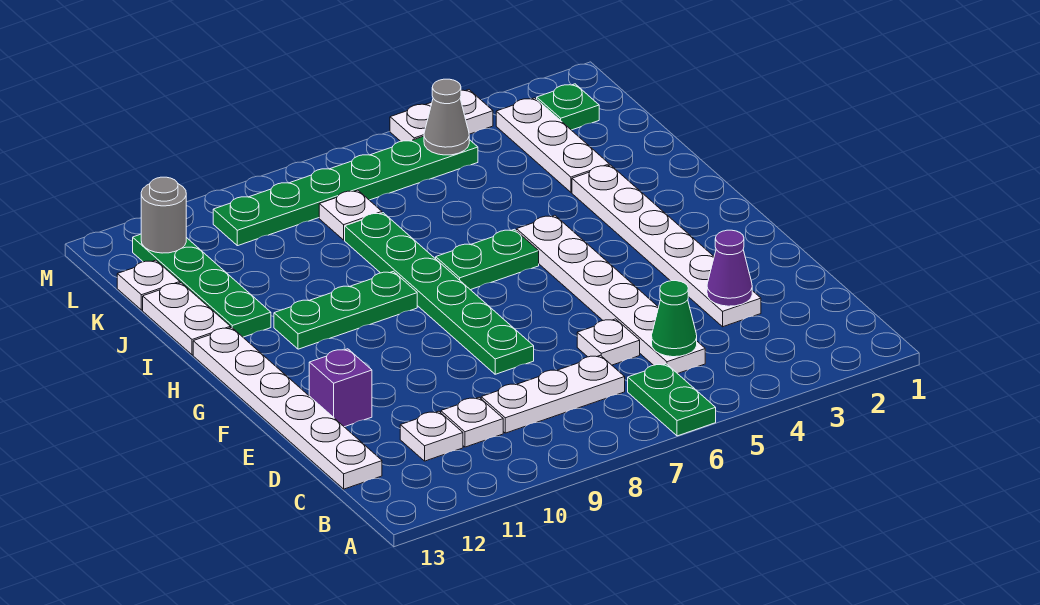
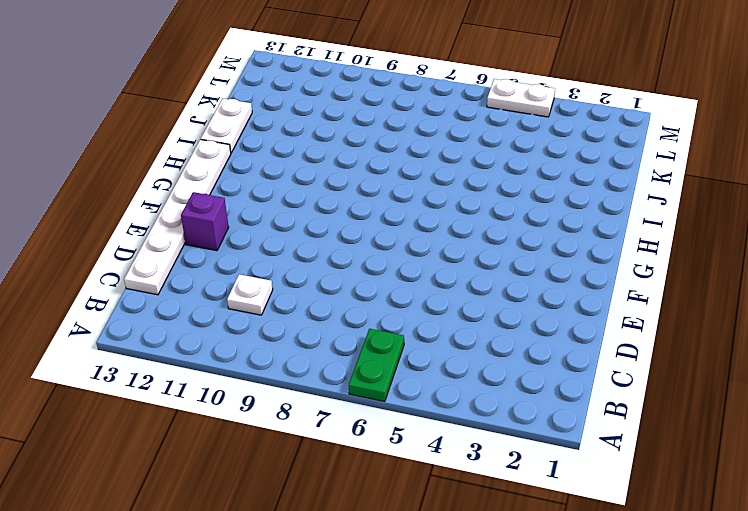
none -> white plate C5:H5 level 1
none -> white plate C7:C9 level 1
none -> white plate C11 level 1

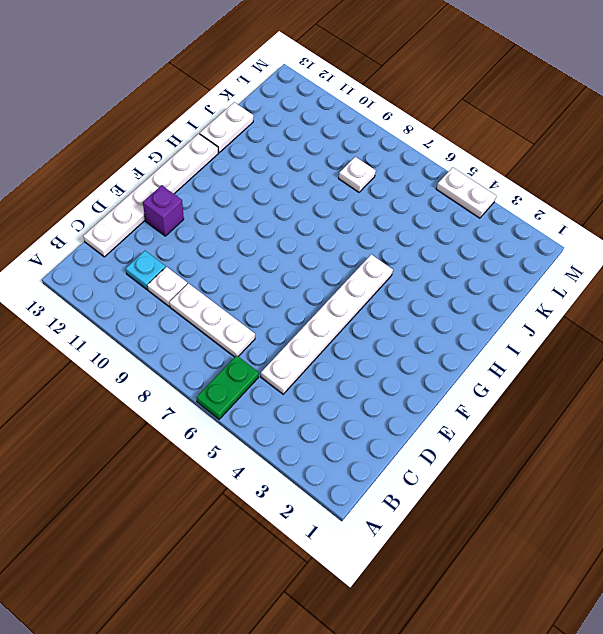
cyan plate C11 level 1 -> white plate C11 level 1
none -> white plate D3:I3 level 1
none -> white plate D6 level 1
none -> green plate E8:J8 level 1

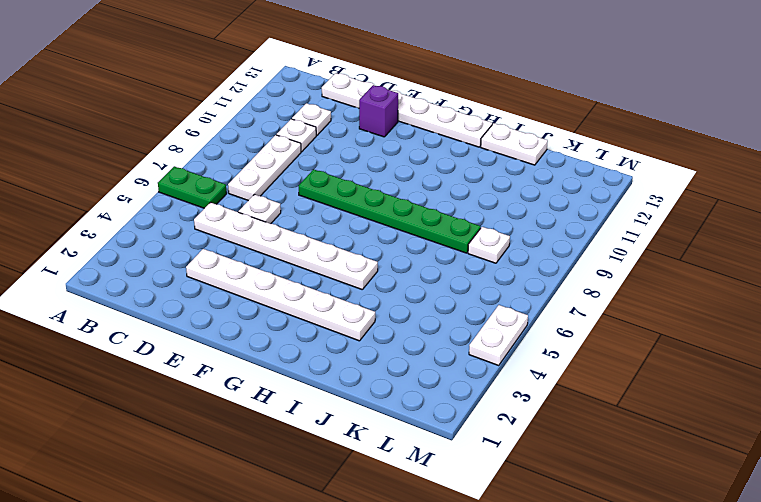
none -> green plate H6:H7 level 1
none -> green plate H9:H11 level 1
none -> green plate I12:L12 level 1

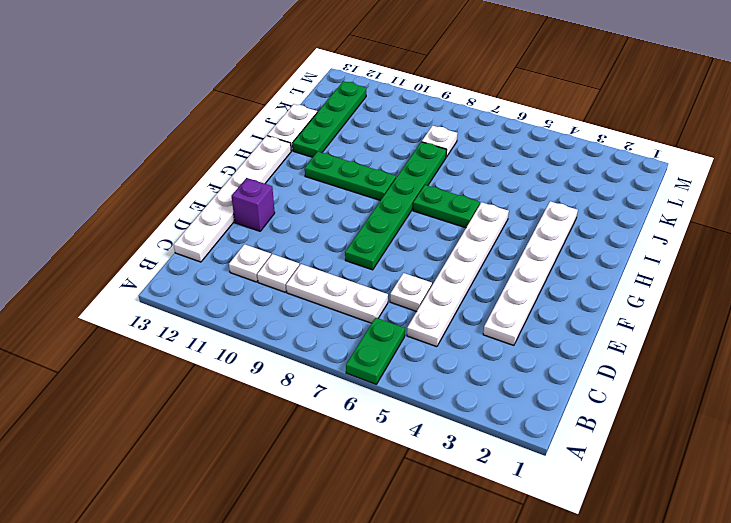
none -> white plate J3:L3 level 1
none -> white plate K13 level 1
none -> green plate L2 level 1

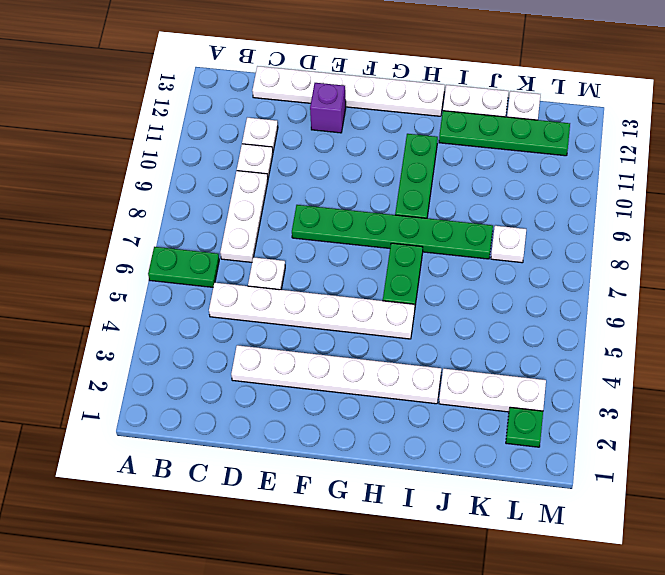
none -> green plate L5:L10 level 1
none -> white plate M4:M5 level 1
none -> green cone C5 level 2

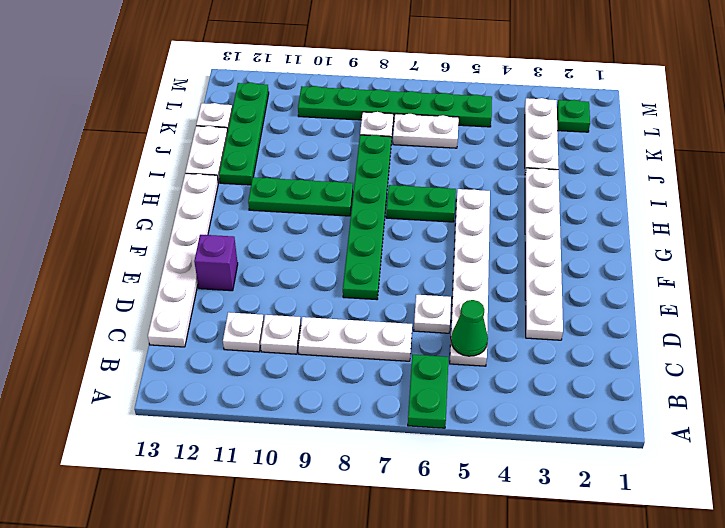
white plate K6:K7 level 1 -> white plate M4:M5 level 1
none -> purple cone D3 level 2
none -> grey cone L5 level 2
none -> grey round brick L12 level 2

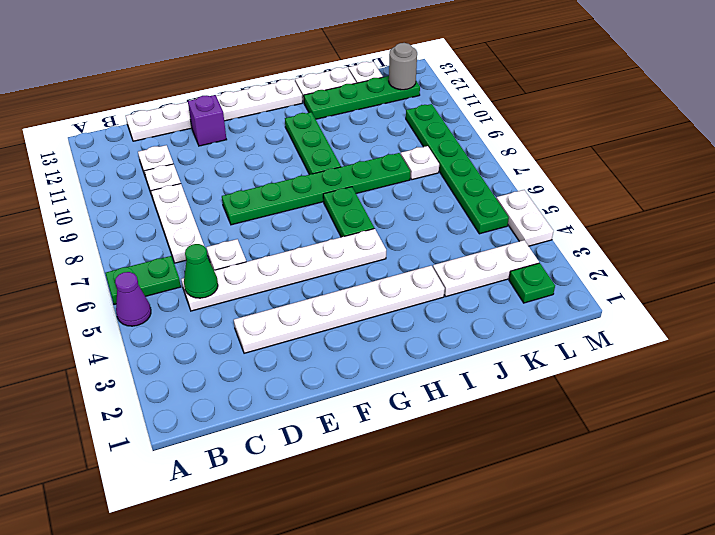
purple cone A5 level 1 -> purple cone D3 level 2
none -> grey cone L5 level 2

